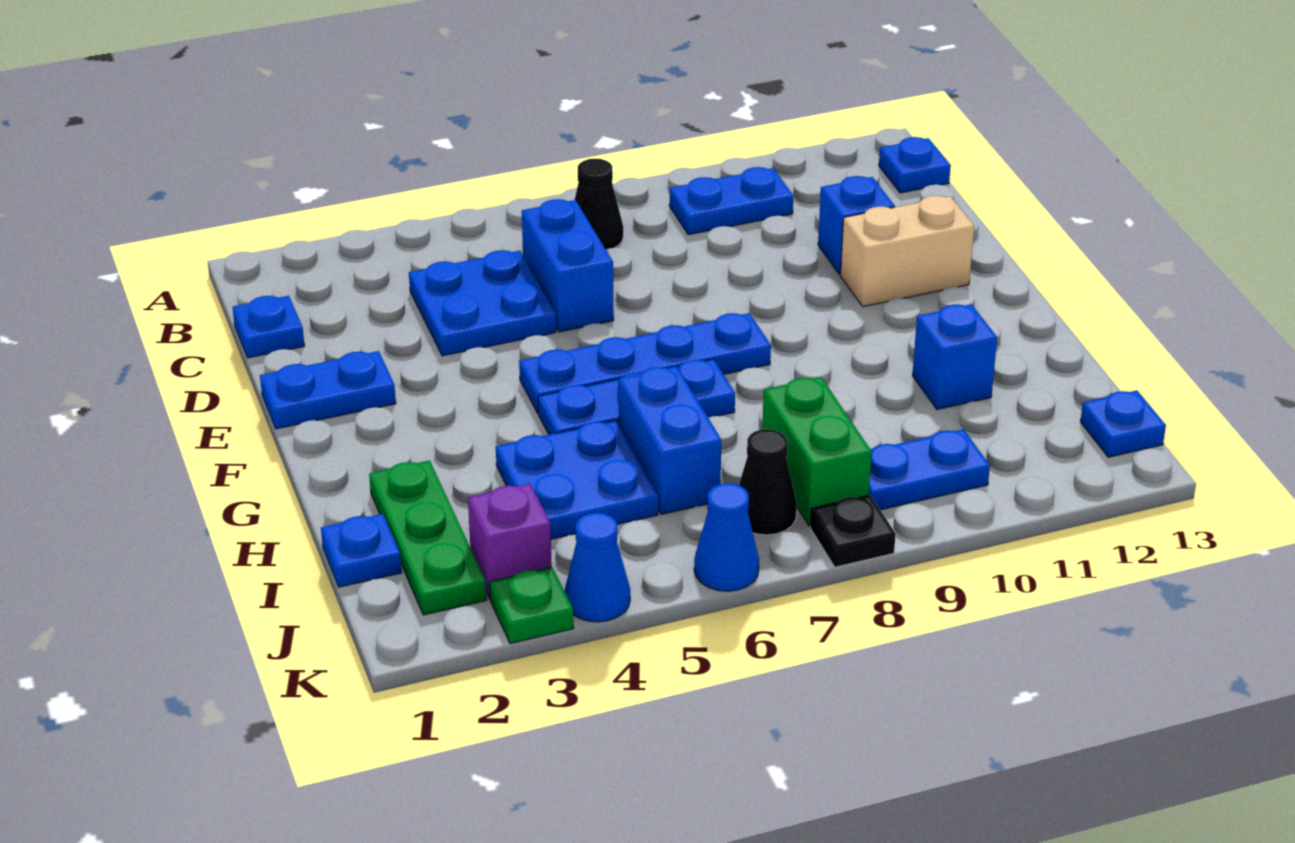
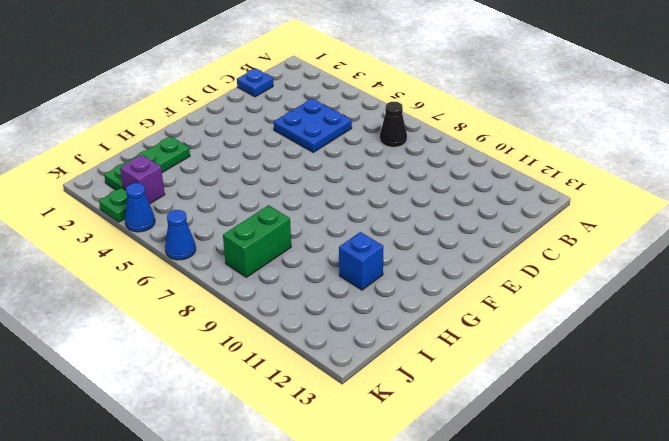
none -> blue plate B9:B10 level 1
none -> blue plate B13 level 1
none -> blue brick C6:D6 level 1

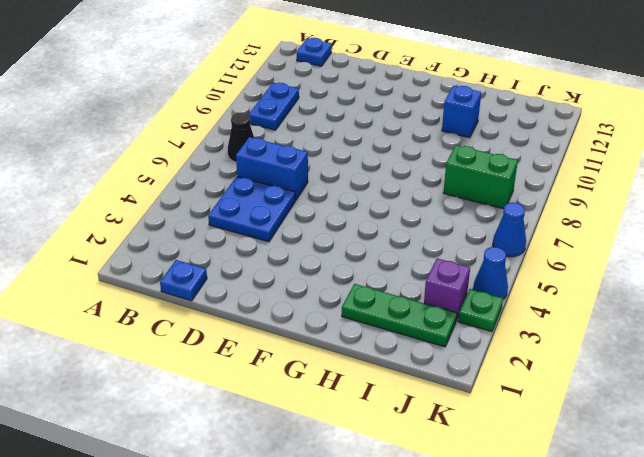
none -> blue brick D11 level 1
none -> blue plate E1:E2 level 1
none -> tan brick E11:E12 level 1

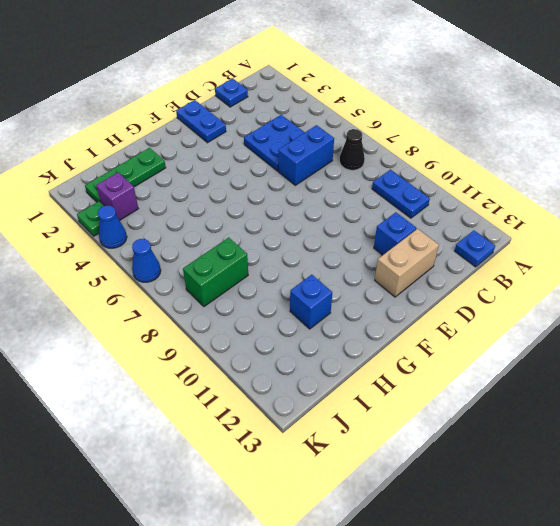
tan brick D12:E12 level 1 -> tan brick E11:E12 level 1
none -> blue plate F5:F8 level 1
none -> blue plate G5:G7 level 1
none -> blue plate H4:I5 level 1

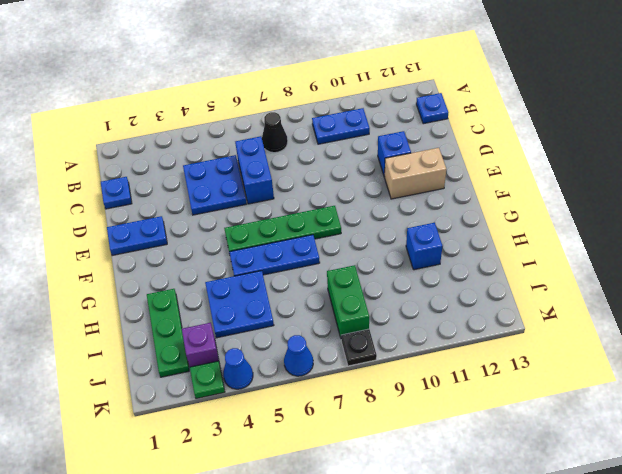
green plate F5:F8 level 1 -> blue plate F5:F8 level 1
none -> blue brick H6:I6 level 1
none -> blue plate I1 level 1
none -> black cone J7 level 1

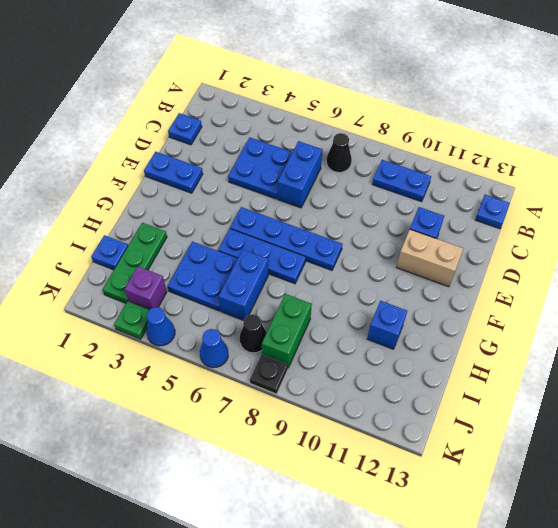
none -> blue plate J9:J10 level 1
none -> blue plate J13 level 1

